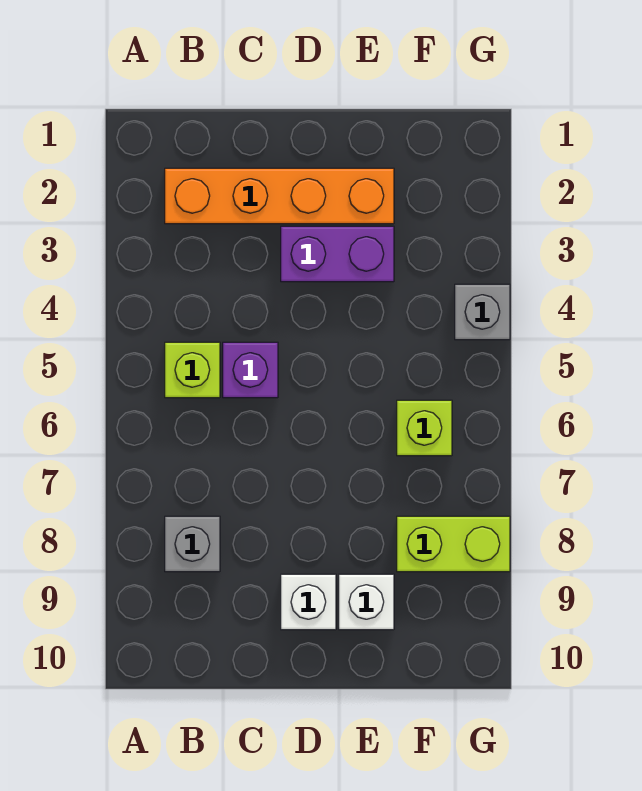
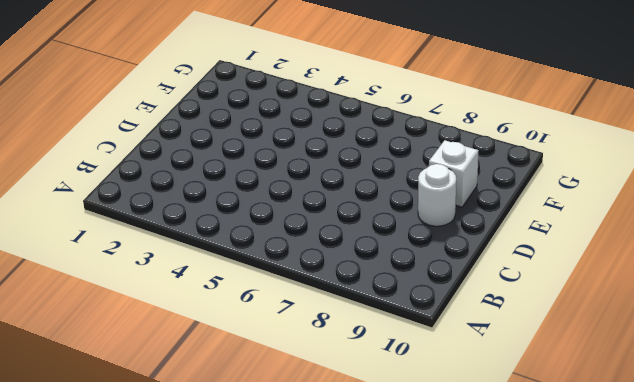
white round brick D9 level 1 -> white brick D9 level 1
none -> orange brick B2:E2 level 1
none -> lime brick B5 level 1

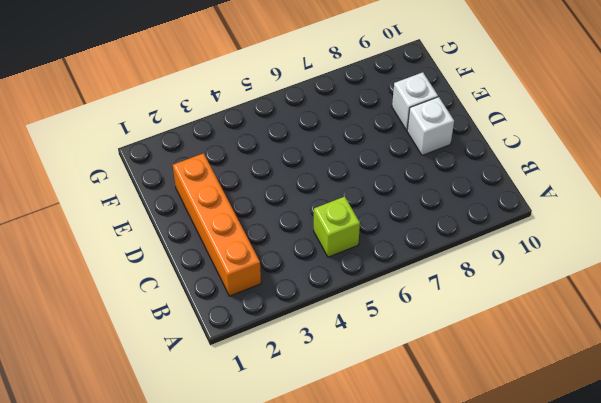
none -> grey brick B8 level 1
none -> purple brick C5 level 1

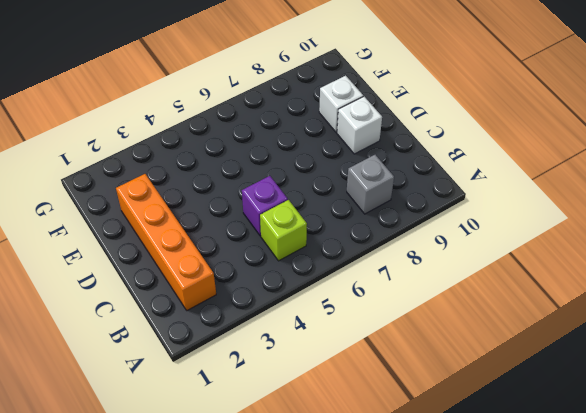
none -> purple brick D3:E3 level 1
none -> lime brick F6 level 1

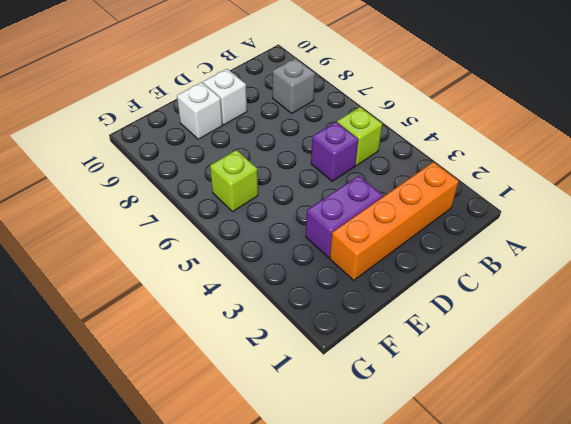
none -> lime brick F8:G8 level 1
none -> grey brick G4 level 1

